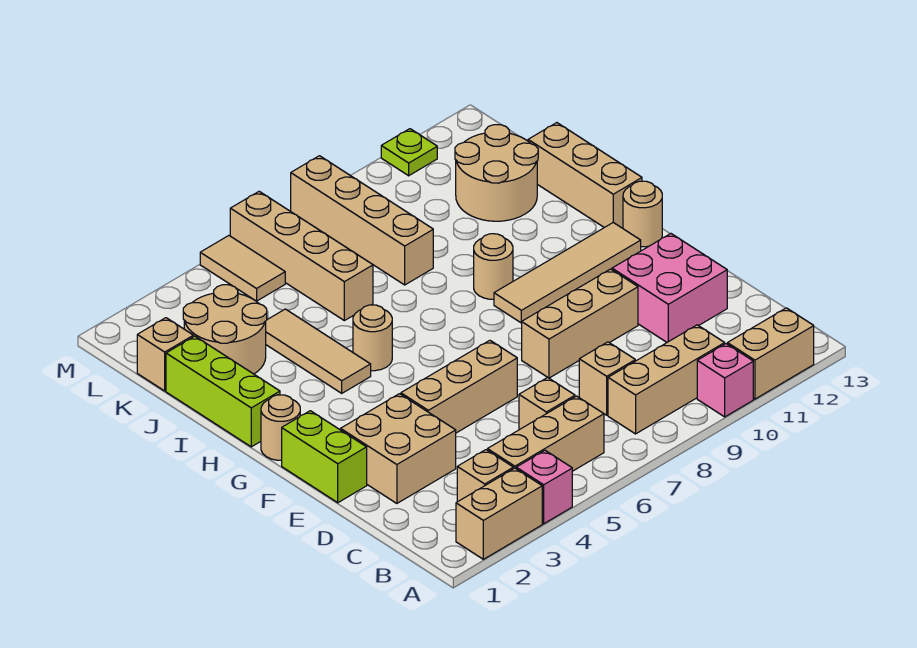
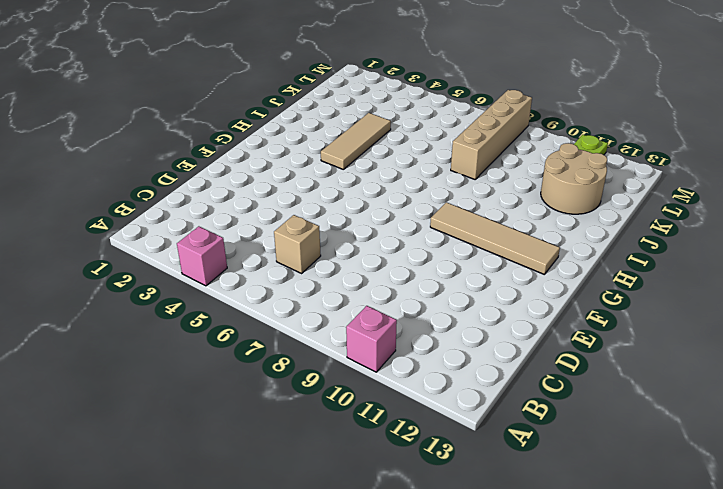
none -> tan brick A2:A3 level 1
none -> tan brick A11:A12 level 1
none -> tan brick B3 level 1

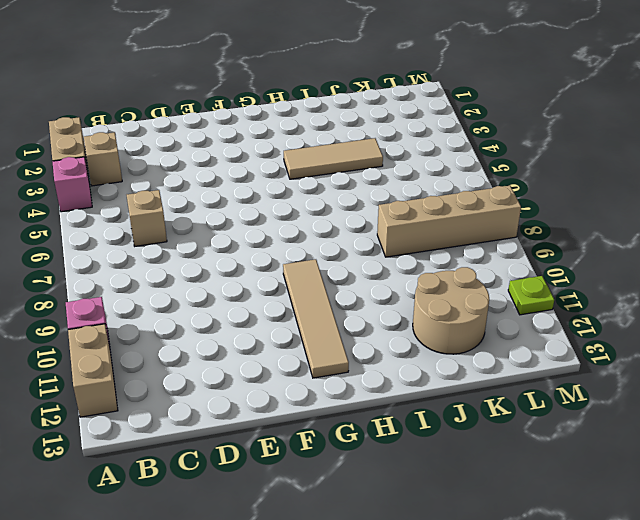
none -> tan brick B4:B6 level 1
none -> tan brick B8:B10 level 1
none -> tan brick C8 level 1

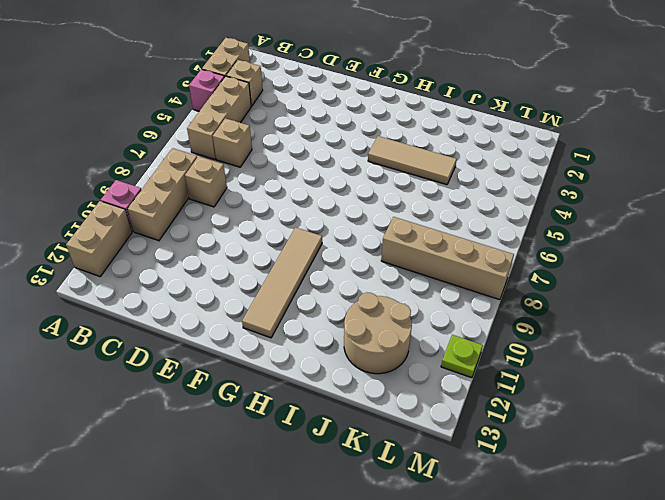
none -> tan brick D2:E3 level 1
none -> pink brick D11:E12 level 1
none -> lime brick E1:F1 level 1

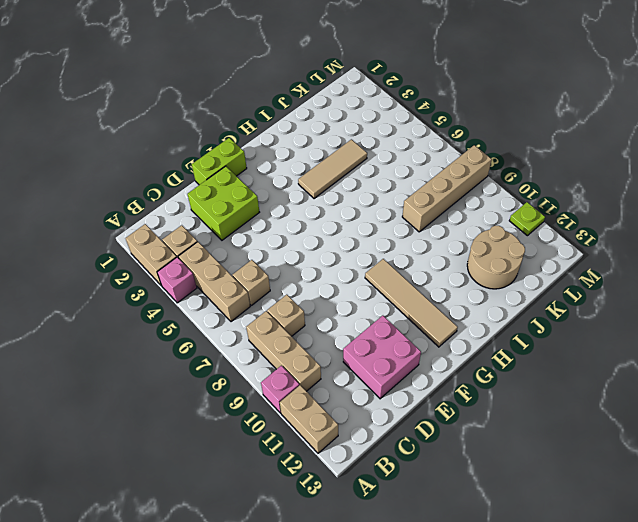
lime brick D2:E3 level 1 -> tan brick D2:E3 level 1
none -> tan brick E4:E6 level 1
none -> tan brick E8:E10 level 1
none -> tan round brick G1 level 1

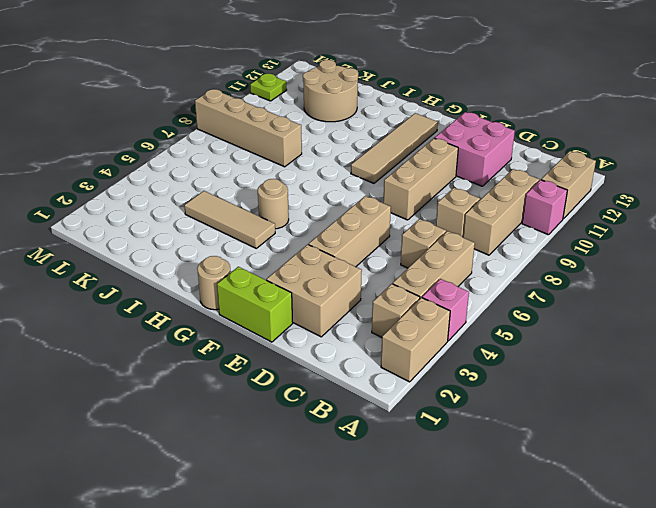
none -> tan round brick G13 level 1
none -> lime brick H1:J1 level 1
none -> tan round brick H9 level 1

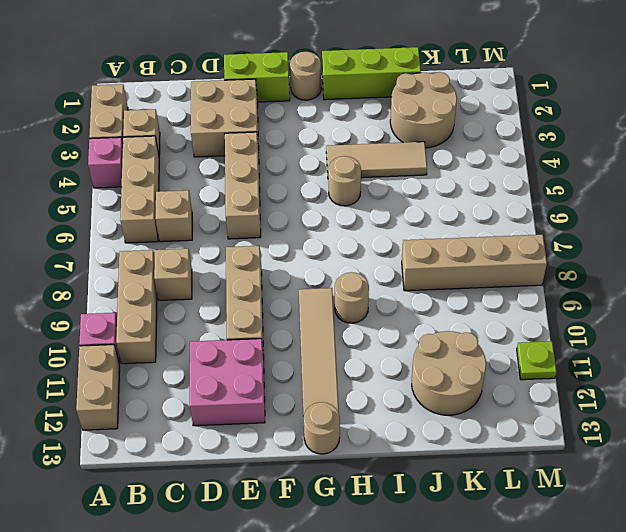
none -> tan brick H13:J13 level 1
none -> tan brick J6:M6 level 1
none -> tan brick K1 level 1

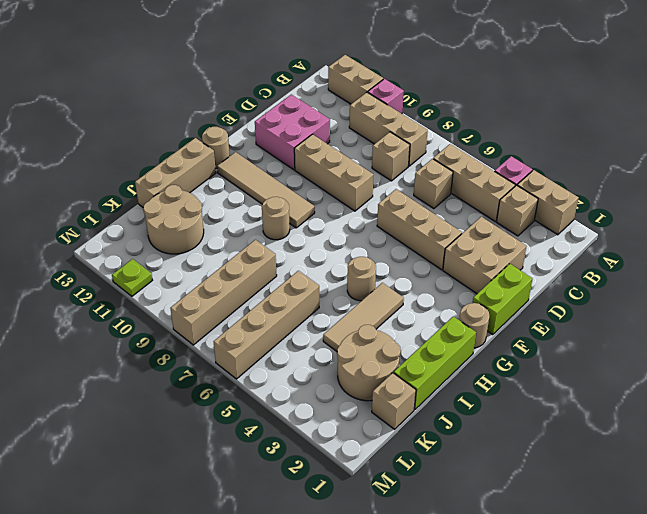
none -> tan tile L5:M5 level 1

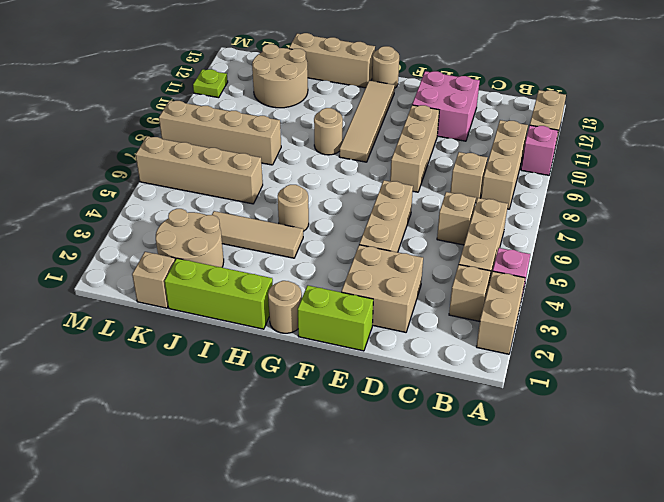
none -> tan tile L5:M5 level 1

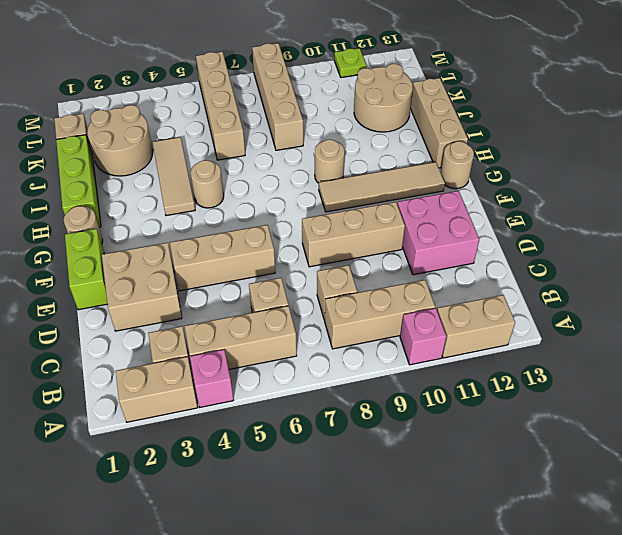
none -> tan tile L5:M5 level 1

